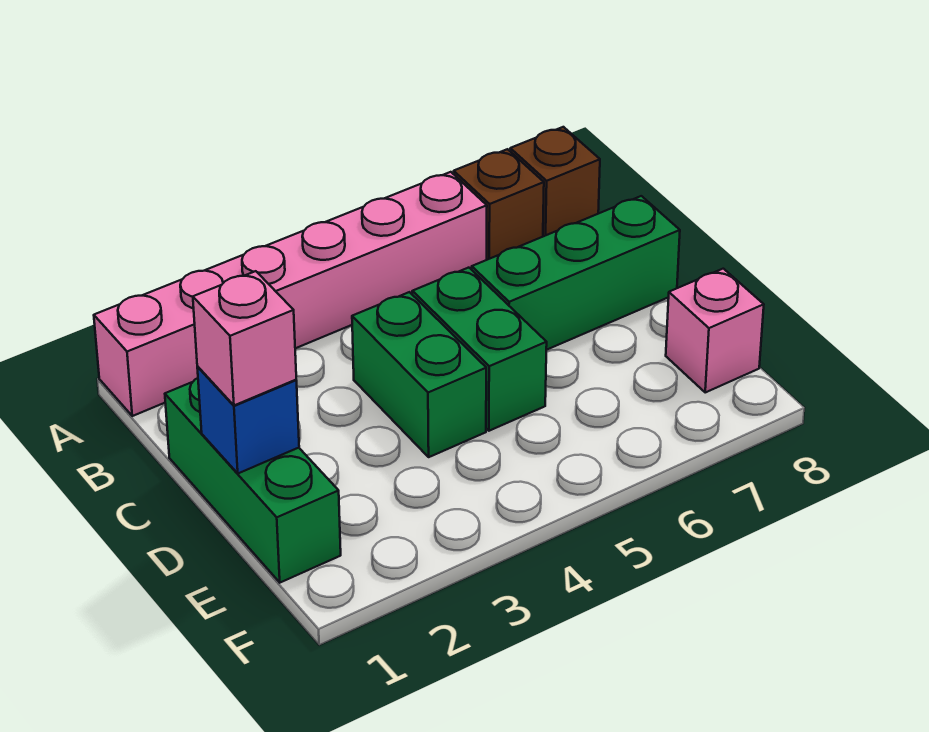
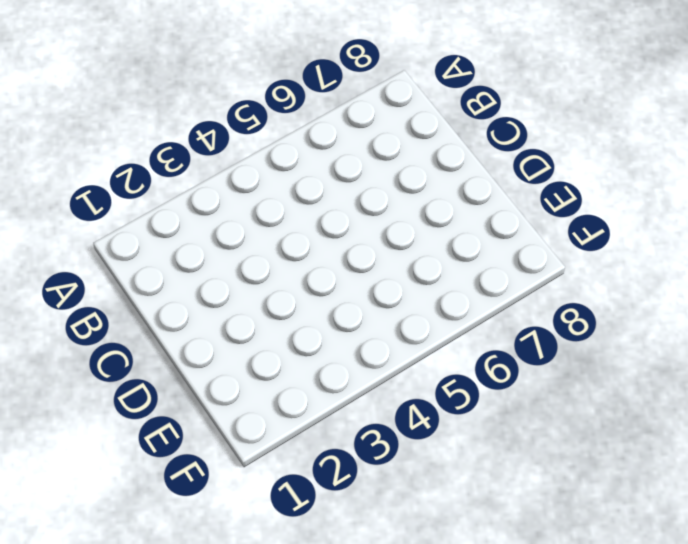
none -> pink brick A1:A6 level 1
none -> brown brick A7 level 1

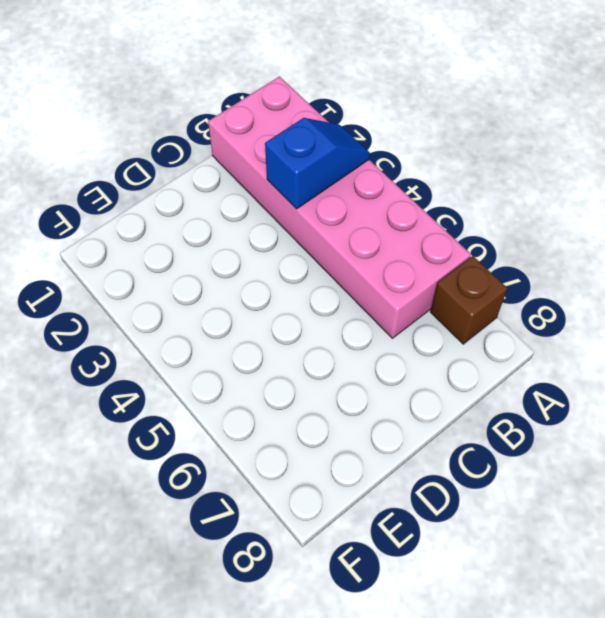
pink brick A1:B6 level 1 -> pink brick A1:A6 level 1
blue slope A3:B3 level 2 top B -> none
none -> brown brick A8 level 1
none -> green brick C1:E1 level 1

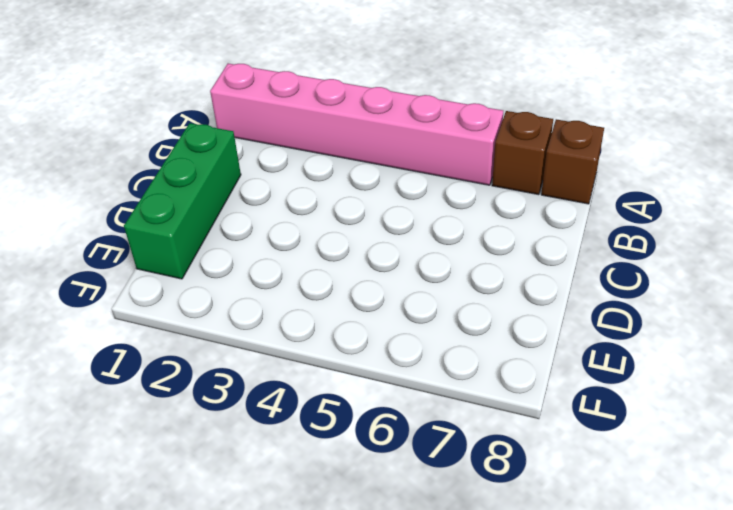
none -> green brick C4:D4 level 1
none -> green brick C5:D5 level 1

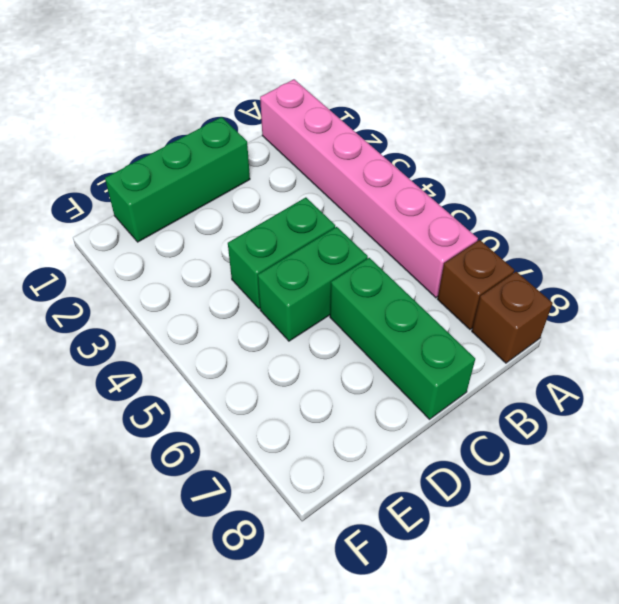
none -> pink brick E8 level 1
none -> blue brick D1 level 2

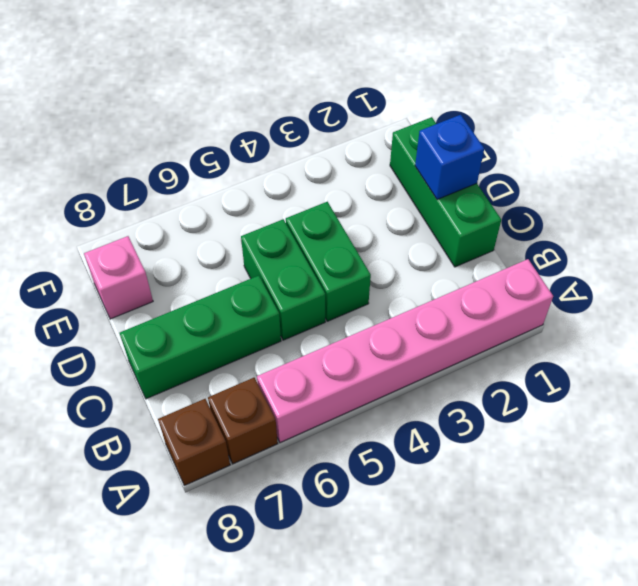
none -> pink brick D1 level 3

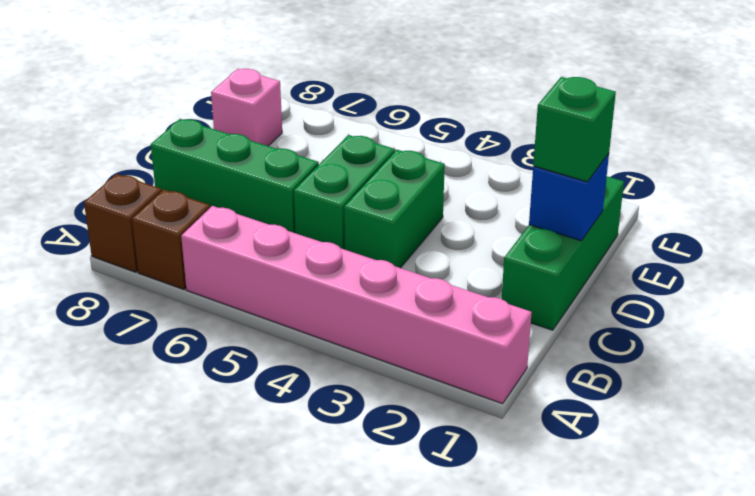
green brick D1 level 3 -> pink brick D1 level 3

